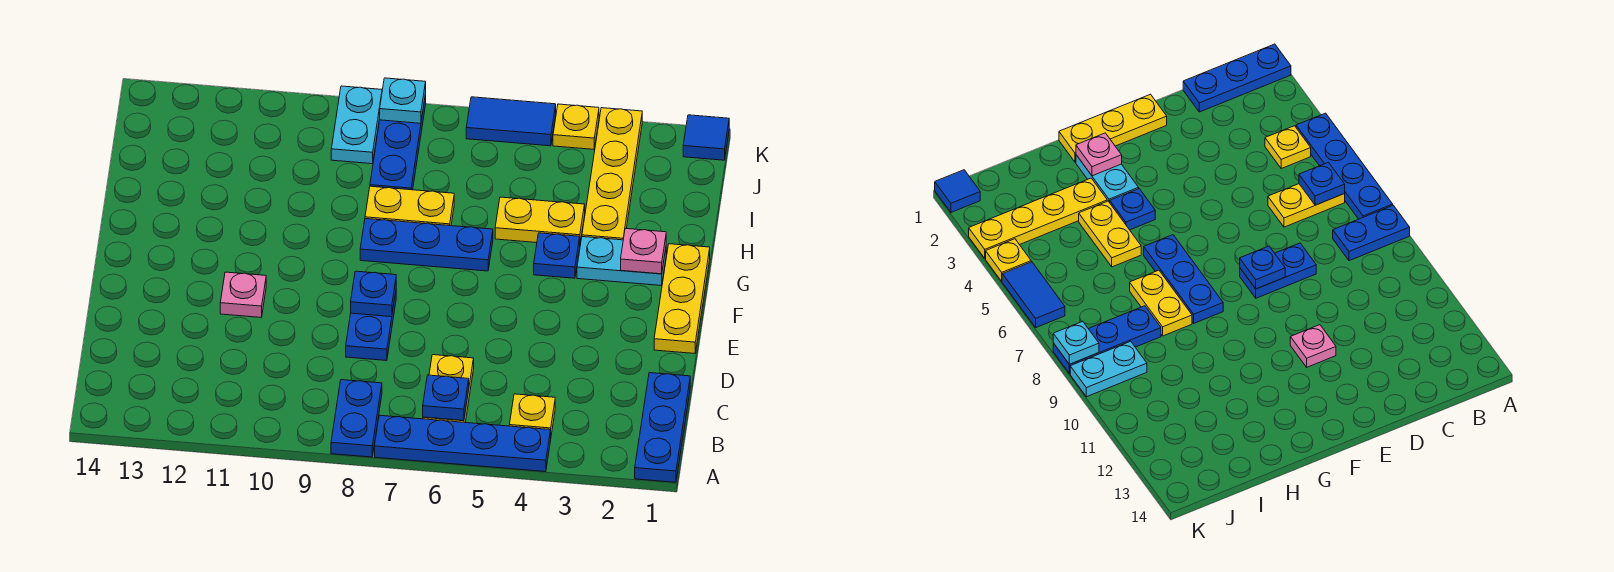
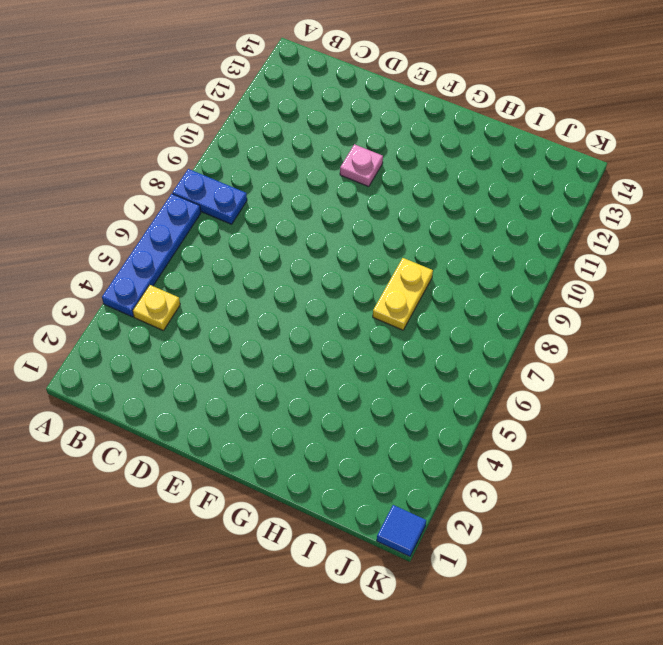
none -> blue plate A1:C1 level 1
none -> yellow plate B6:C6 level 1
none -> blue plate D8:E8 level 1

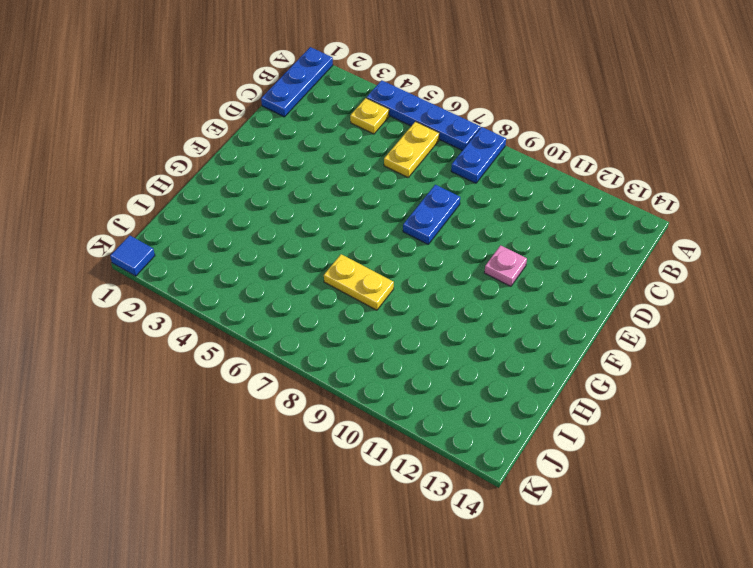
none -> yellow plate E1:G1 level 1
none -> cyan plate G2:G3 level 1
none -> blue plate G4 level 1

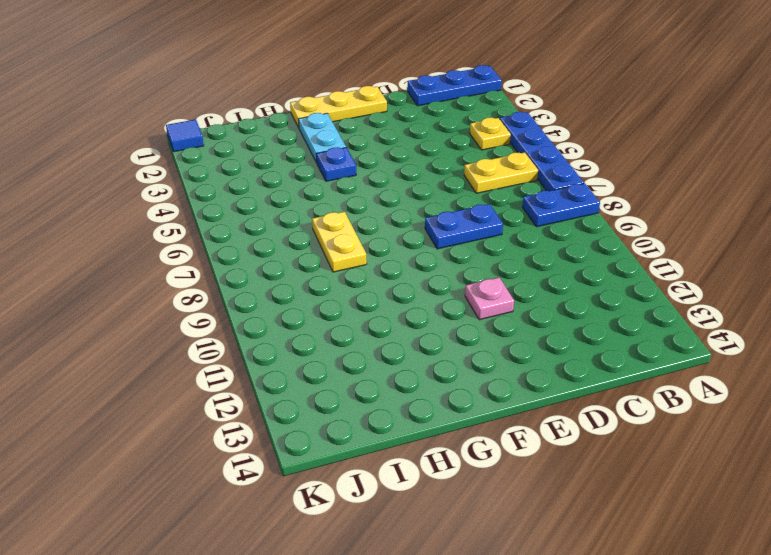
none -> blue plate G6:G8 level 1
none -> yellow plate H3:K3 level 1
none -> yellow plate H4:H5 level 1

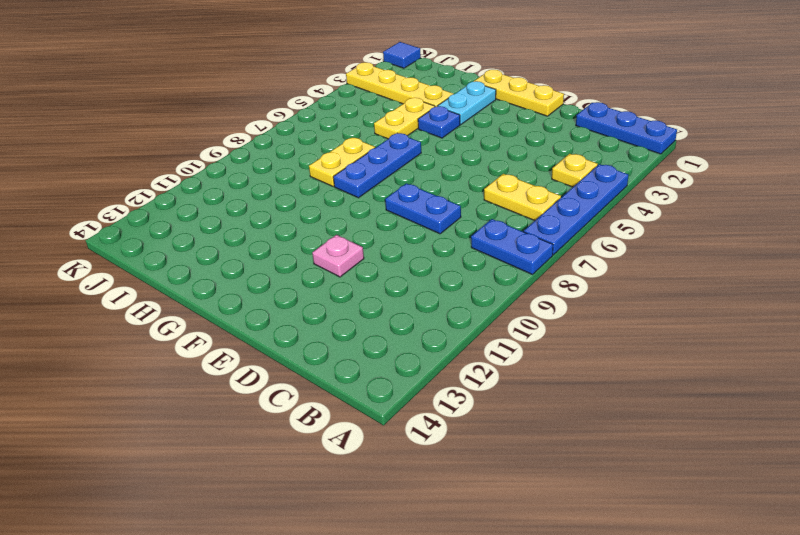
none -> blue plate I8:K8 level 1
none -> cyan plate J9:K9 level 1
none -> yellow plate K4 level 1

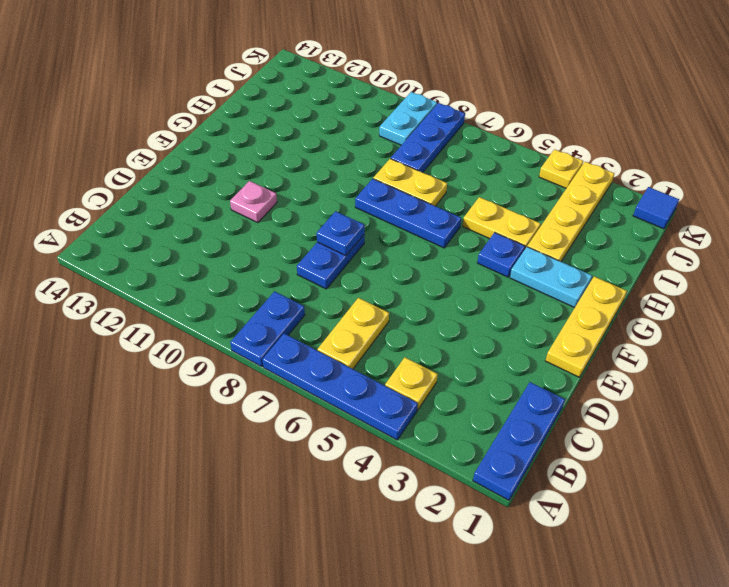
none -> blue tile K5:K6 level 1
none -> blue plate B6 level 2
none -> pink plate G2 level 2

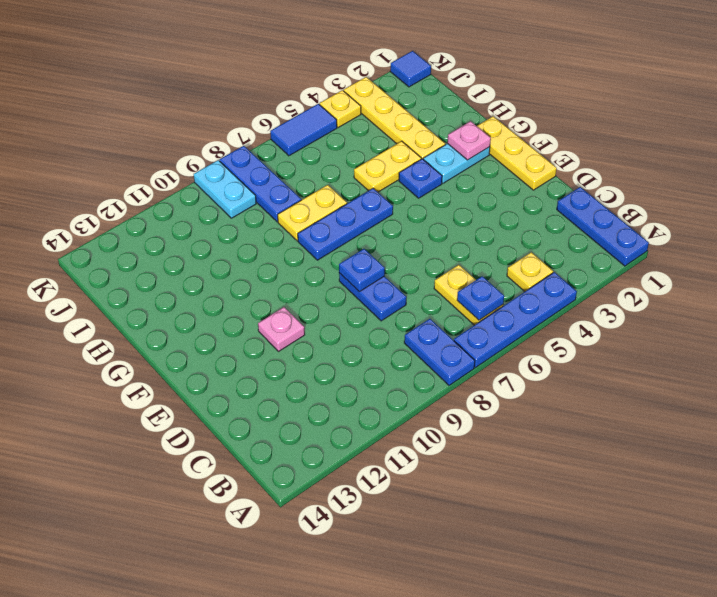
none -> cyan plate K8 level 2

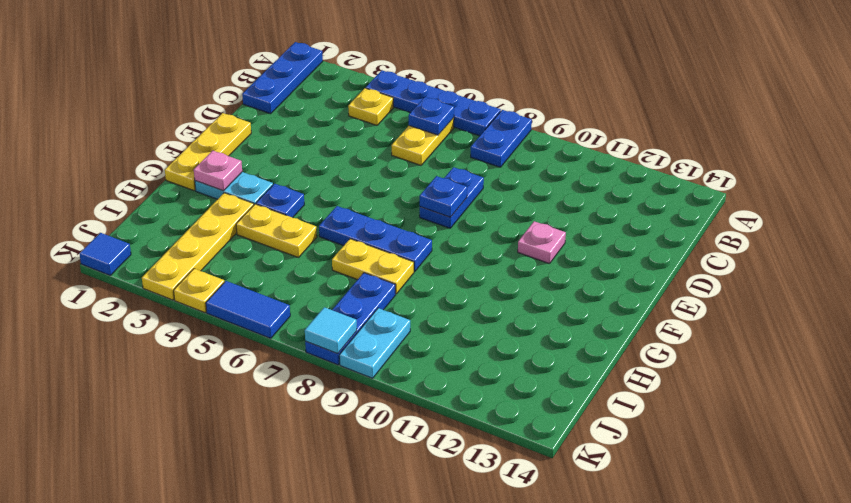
cyan tile K8 level 2 -> cyan plate K8 level 2

